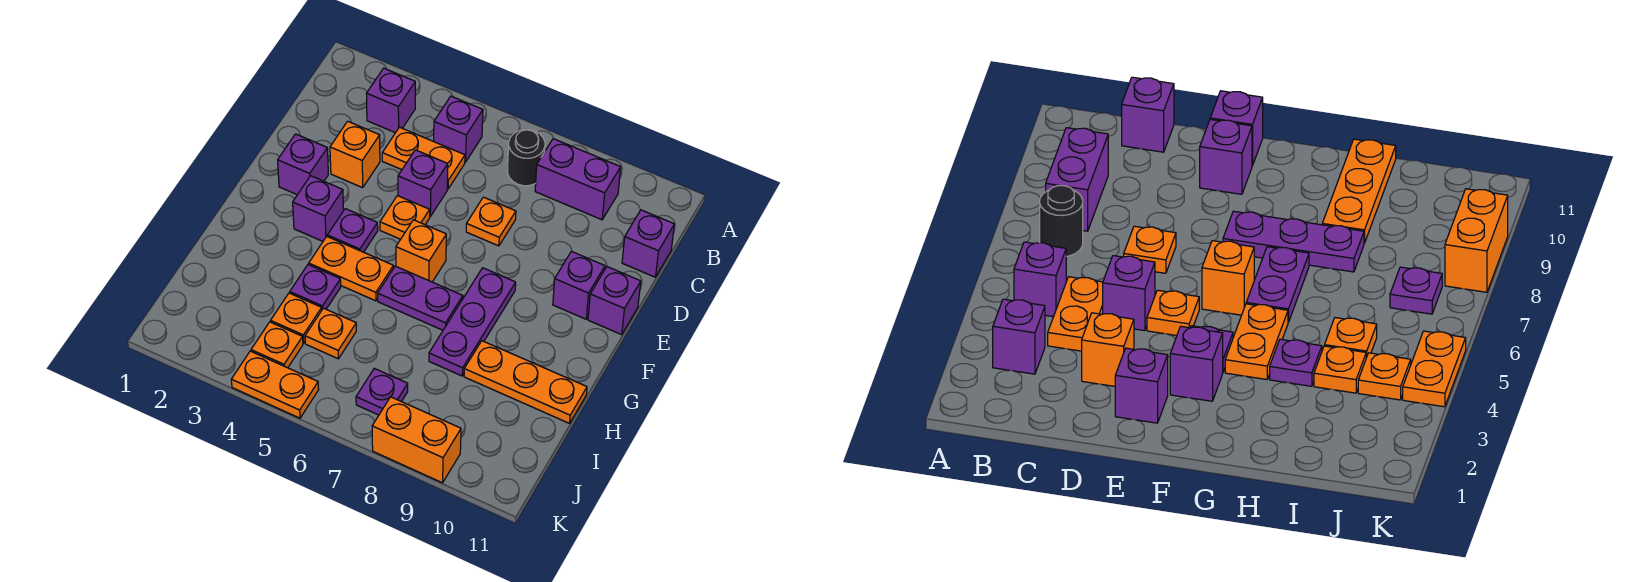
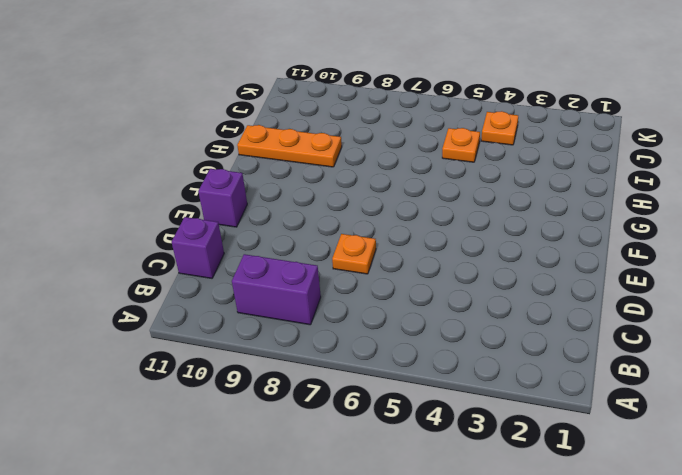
none -> purple brick B3 level 1
none -> purple brick B5 level 1
none -> black round brick B7 level 1

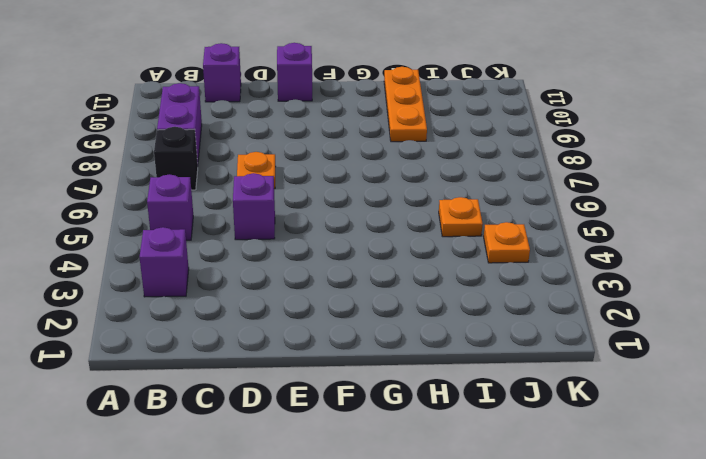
black brick B7 level 1 -> black round brick B7 level 1
none -> orange plate C4:C5 level 1
none -> orange brick D3 level 1
none -> purple brick E2 level 1

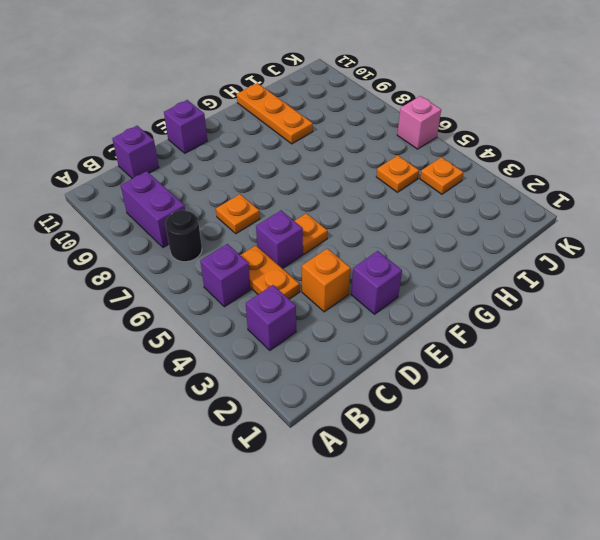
pink brick K6 level 1 -> none
none -> purple brick E10 level 1
none -> purple brick F3 level 1
none -> purple plate F4 level 1

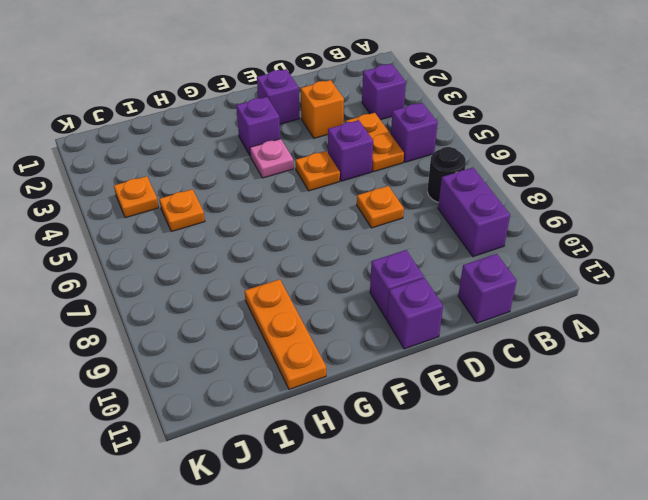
pink plate F4 level 1 -> purple plate F4 level 1
none -> orange brick F6 level 1
none -> purple plate F8:H8 level 1
none -> orange plate G4:G5 level 1

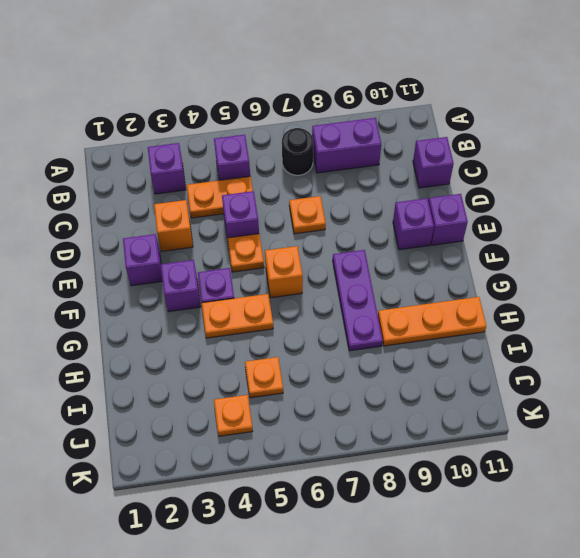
none -> purple plate G6:G7 level 1
none -> purple plate H4 level 1
none -> orange plate I4 level 1

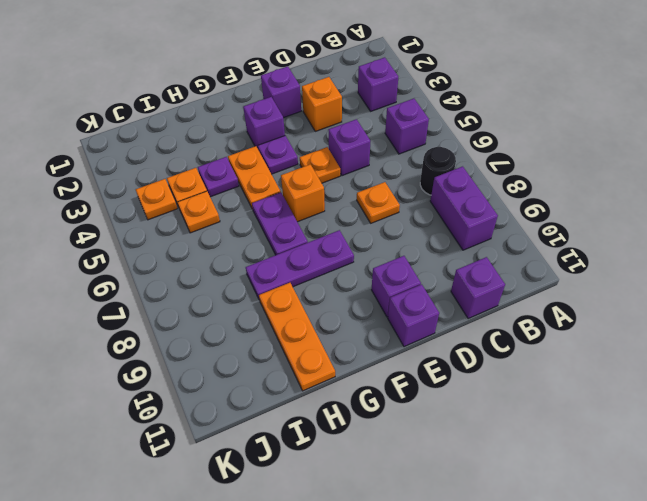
none -> orange plate C4:C5 level 1
none -> purple plate J7 level 1
none -> orange plate K4:K5 level 1

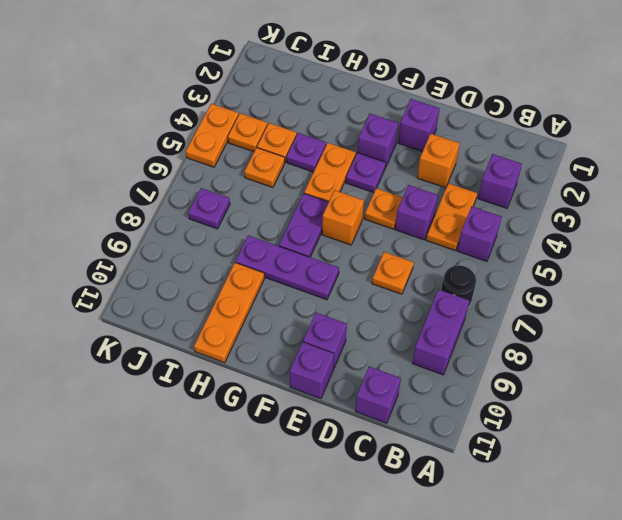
none -> orange brick K8:K9 level 1

